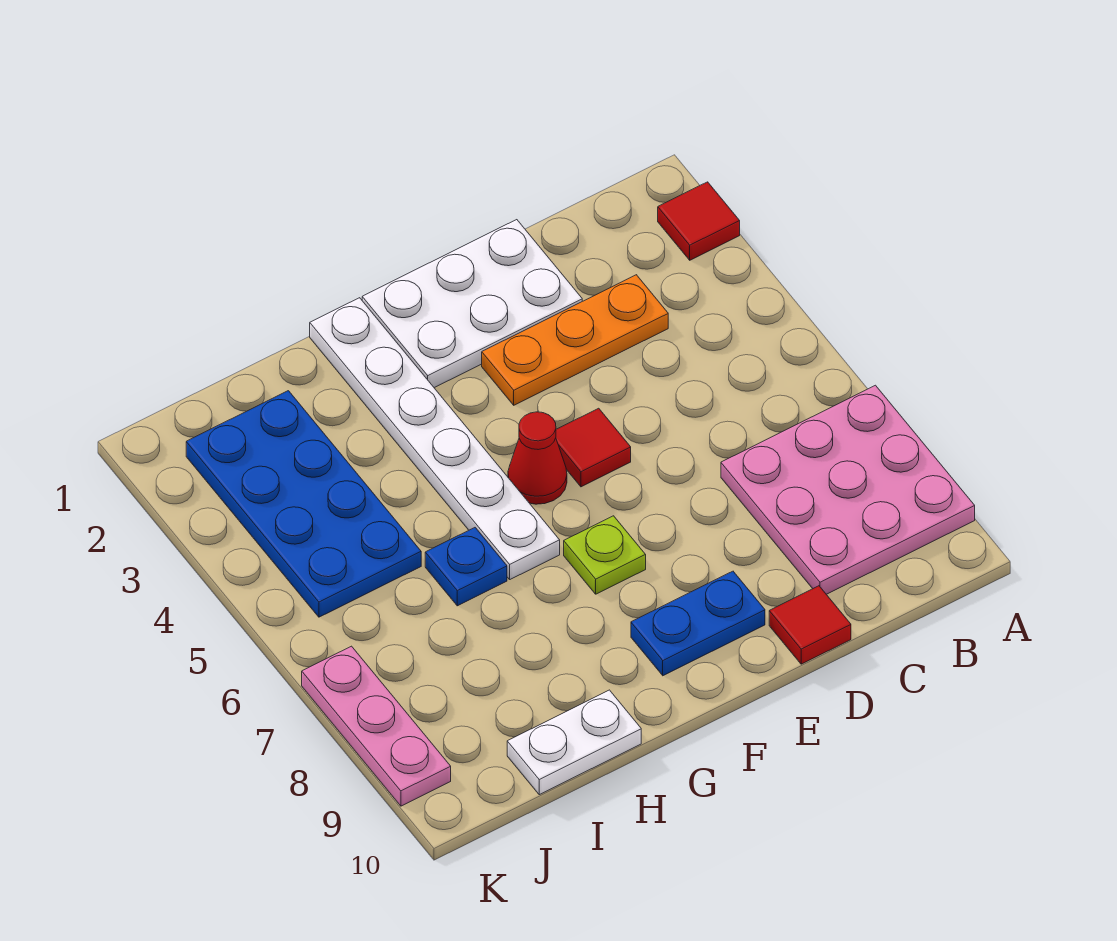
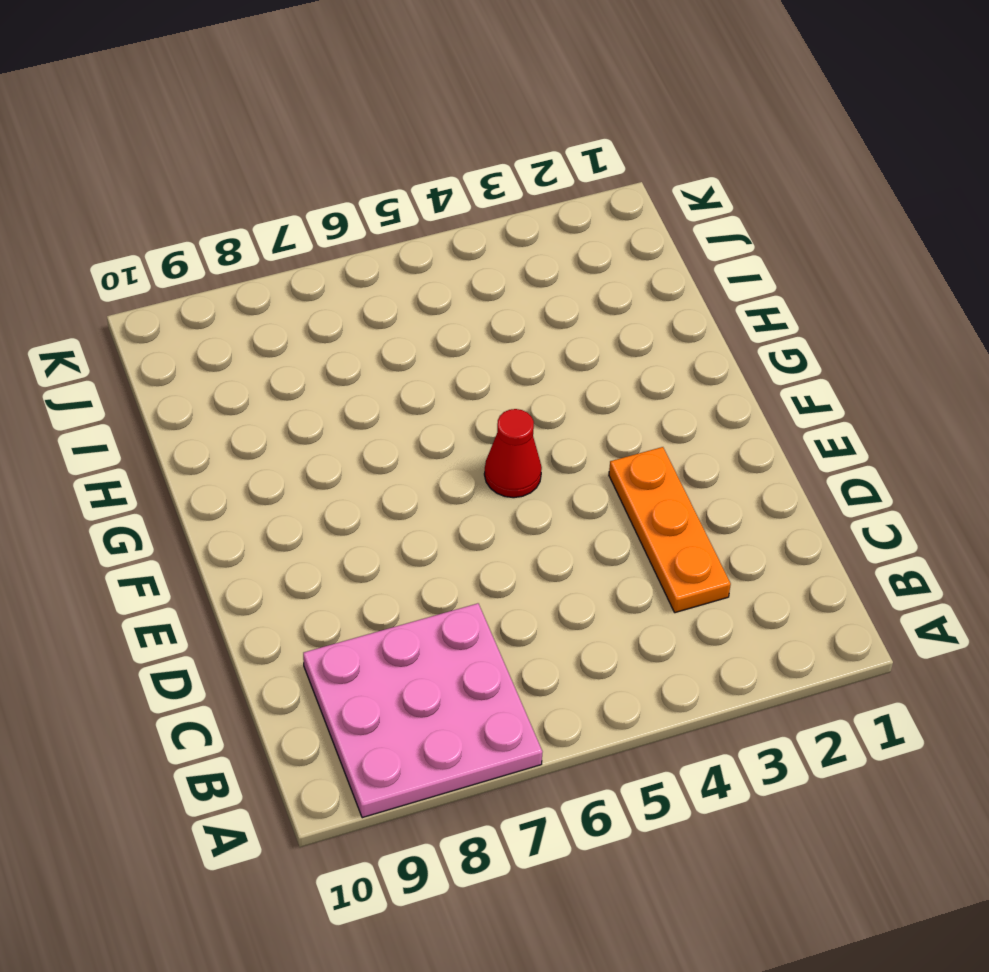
none -> red tile A2 level 1
none -> white plate D1:F2 level 1
none -> red tile D10 level 1

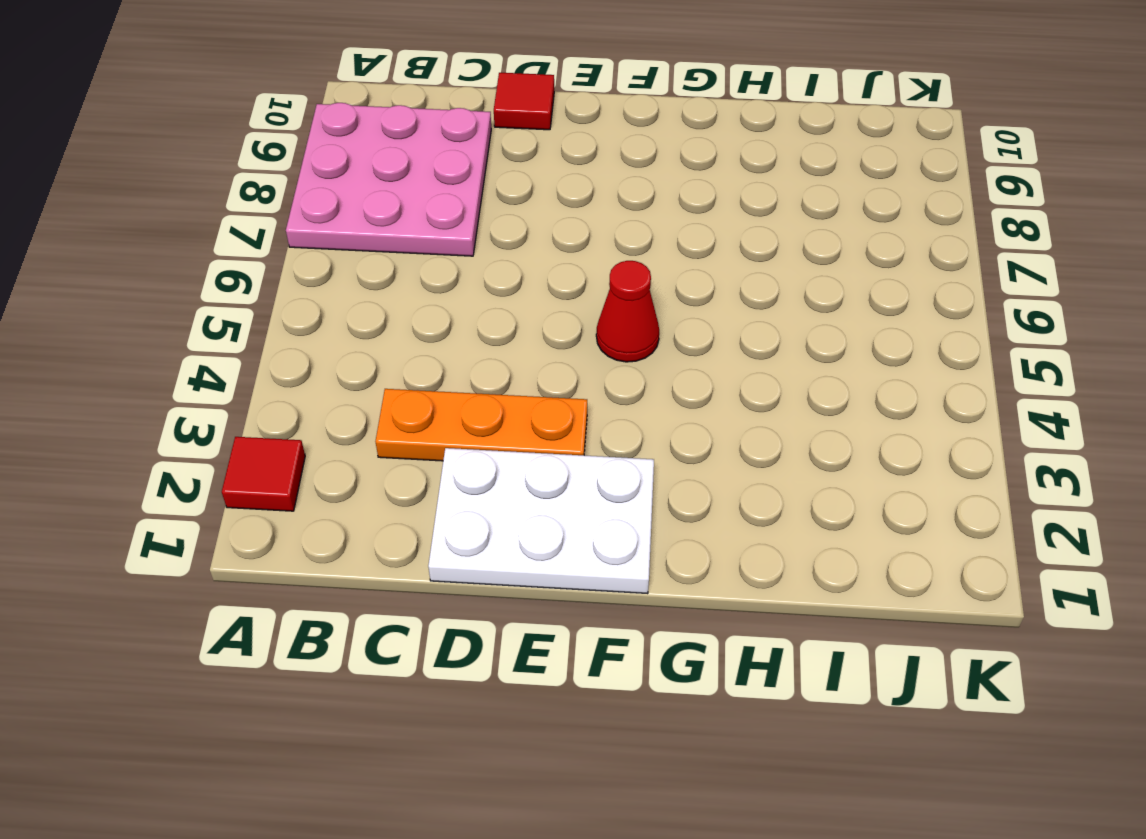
none -> red tile E5 level 1
none -> blue plate E9:F9 level 1
none -> lime plate F7 level 1

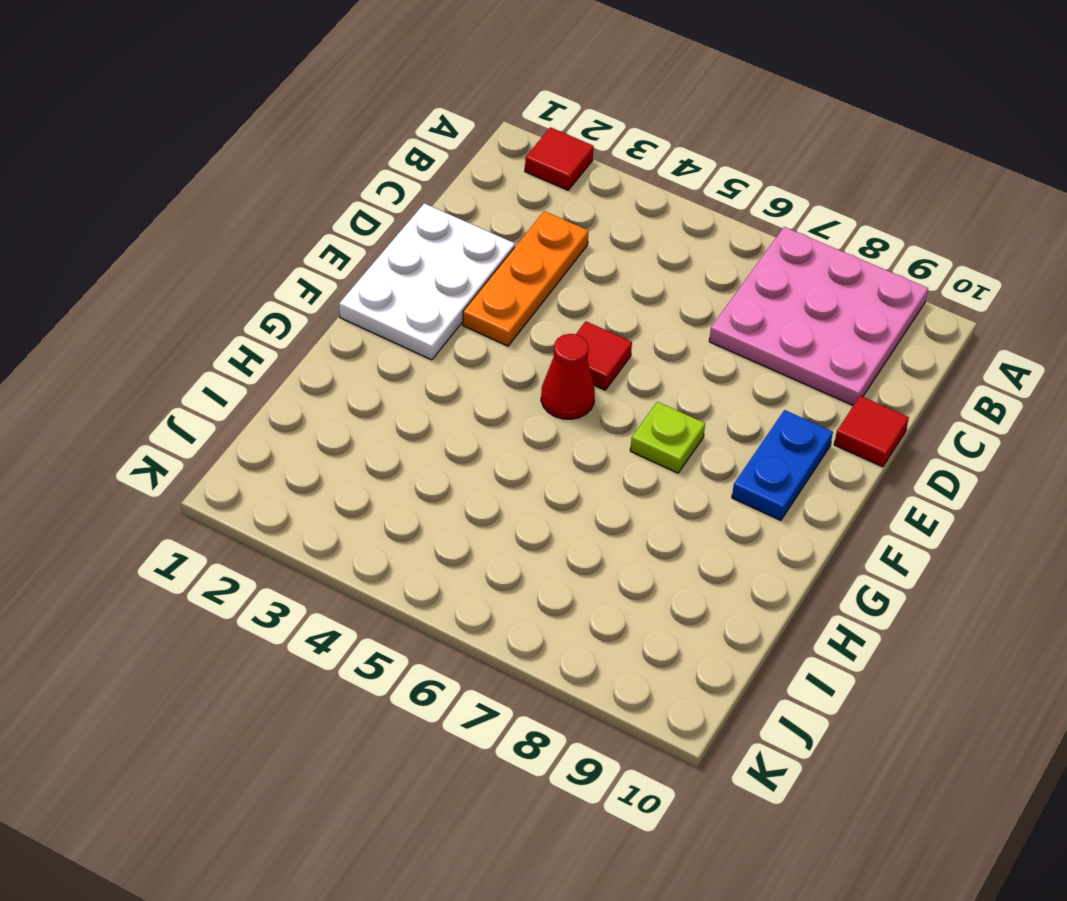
none -> white plate G1:G6 level 1
none -> blue plate H6 level 1
none -> white plate H10:I10 level 1

